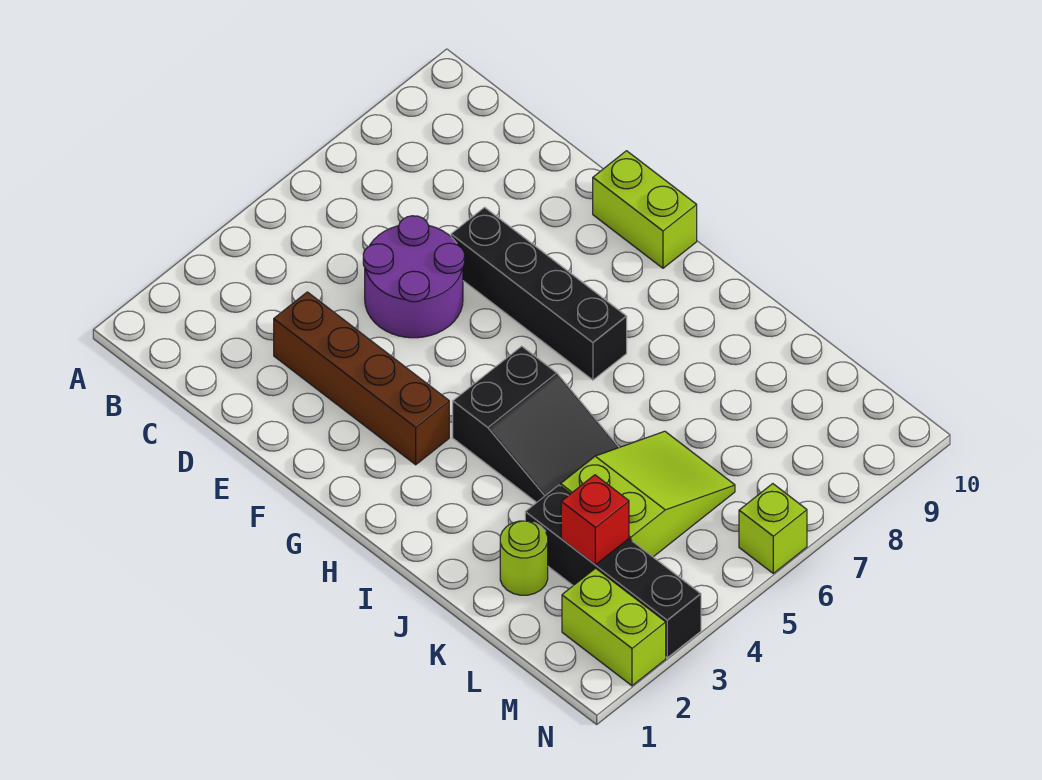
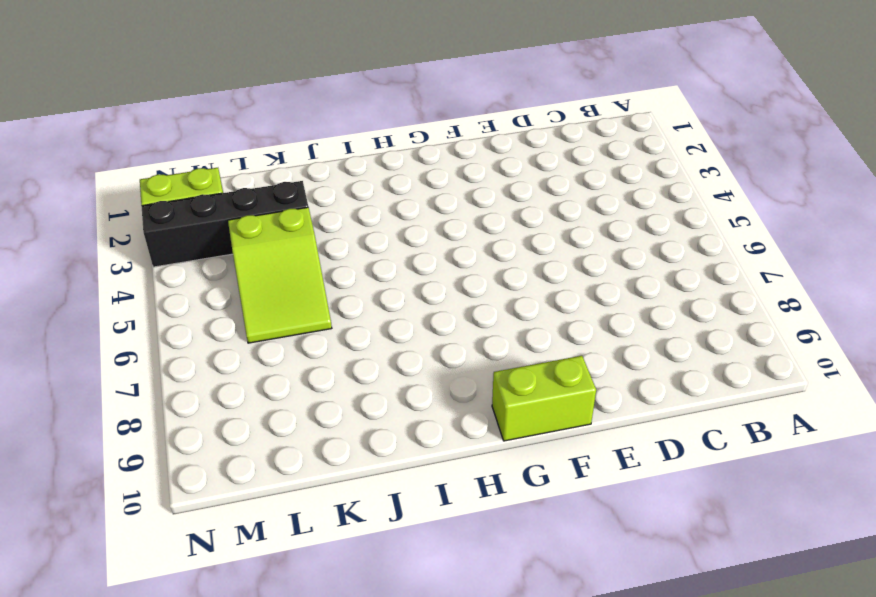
none -> brown brick D3:G3 level 1
none -> purple round brick D5:E6 level 1

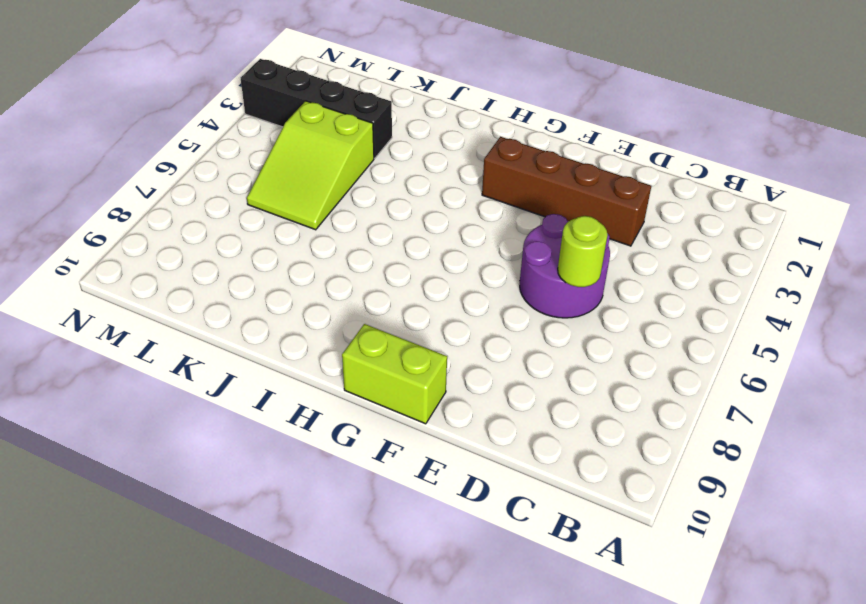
lime round brick D6 level 2 -> lime round brick K2 level 1
none -> black brick E7:H7 level 1
none -> black slope H4:J5 level 1 top H

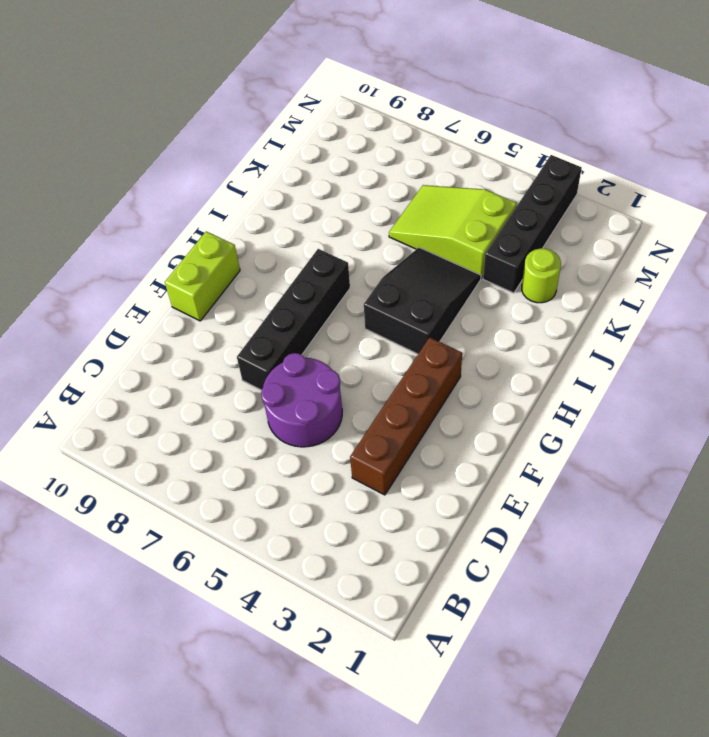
none -> lime brick M2:N2 level 1
none -> lime brick N6 level 1

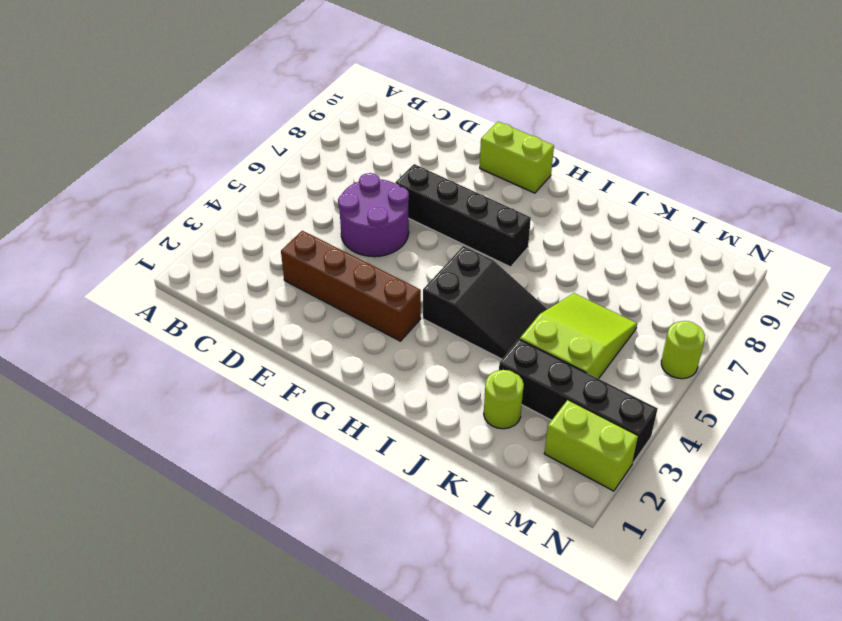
lime round brick N6 level 1 -> lime brick N6 level 1
none -> red brick L3 level 2

